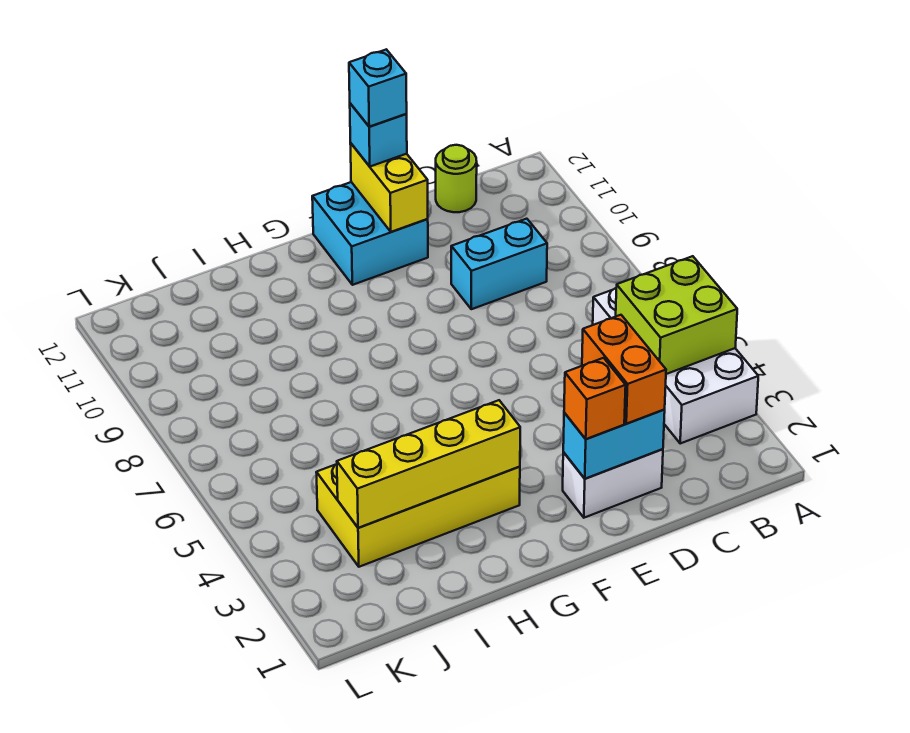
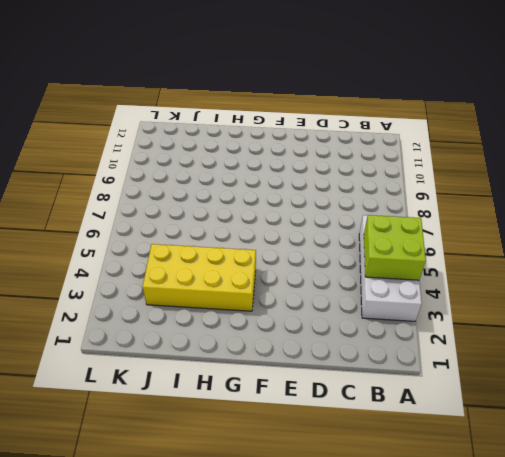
none -> cyan brick C9:D9 level 1
none -> lime round brick C12 level 1
none -> white brick D2:E2 level 1

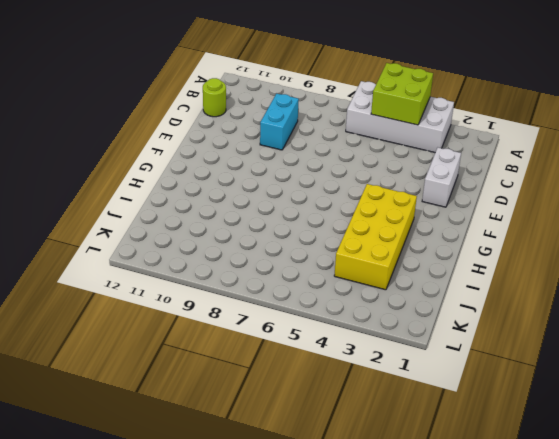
none -> cyan brick E11:F12 level 1
none -> cyan brick D2:E2 level 2
none -> yellow brick E11:E12 level 2

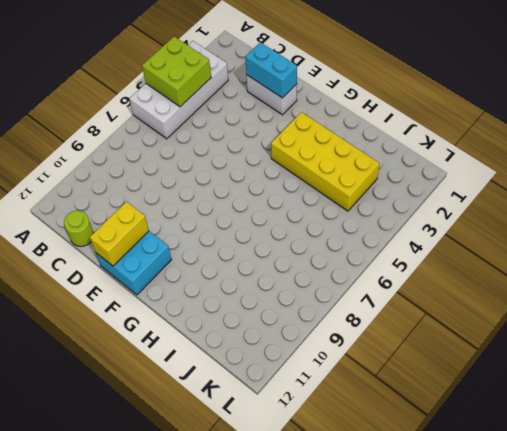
none -> cyan brick C9:D9 level 1
none -> yellow brick G3:J3 level 2
none -> orange brick D2:D3 level 3

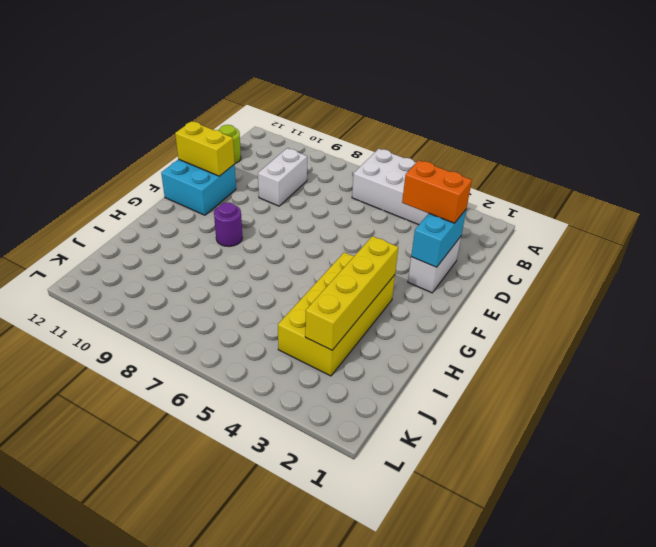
white brick C9:D9 level 1 -> cyan brick C9:D9 level 1
purple round brick G9 level 1 -> none
none -> lime brick A4:B5 level 2
none -> orange brick E2 level 3
none -> cyan brick E12 level 3

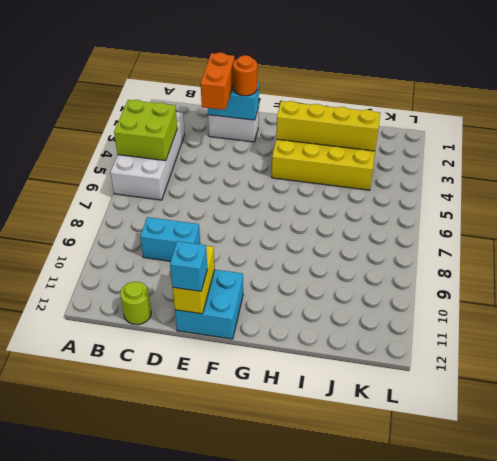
orange round brick E2 level 3 -> orange brick E2 level 3
none -> cyan brick E12 level 4

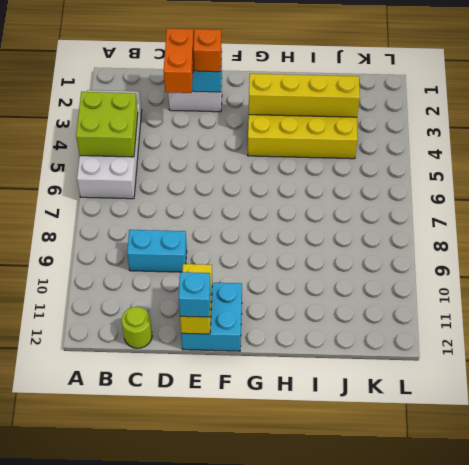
none -> cyan brick E12 level 4

